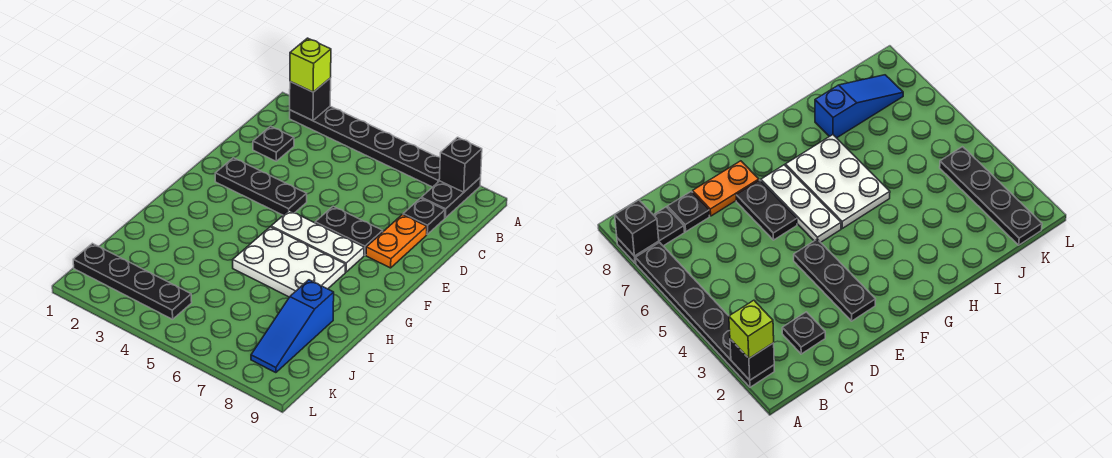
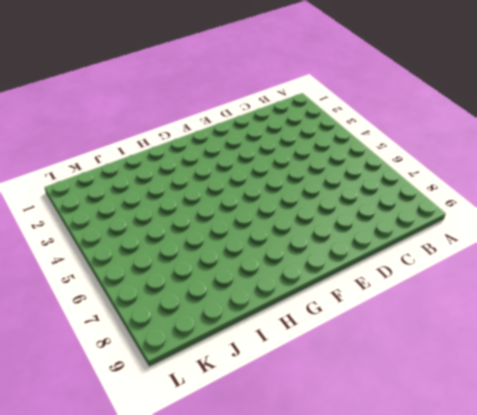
none -> black plate A2:A7 level 1
none -> black plate A8:B8 level 1
none -> black plate C2 level 1

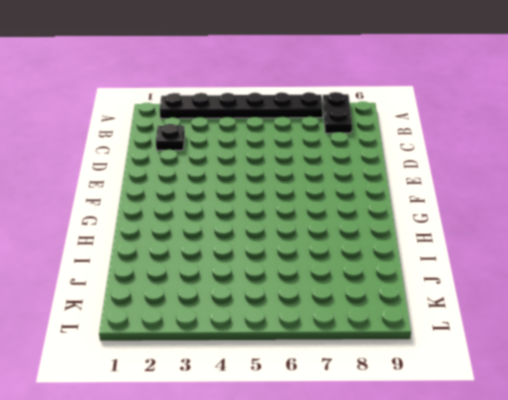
none -> black plate C8 level 1
none -> orange plate D8:E8 level 1
none -> black plate E2:E4 level 1

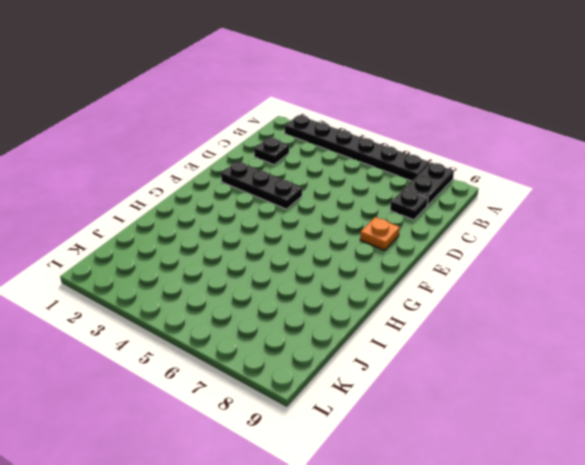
orange plate E8 level 1 -> orange plate D8:E8 level 1
none -> black plate E6:E7 level 1
none -> white plate F5:F7 level 1
none -> white plate G5:H7 level 1

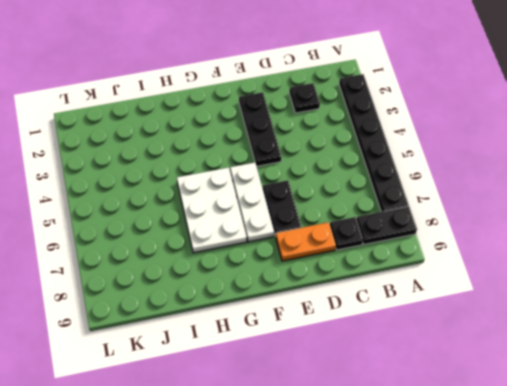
none -> blue slope I8:K8 level 1 top I
none -> black plate K1:K4 level 1
none -> black brick A2 level 2

